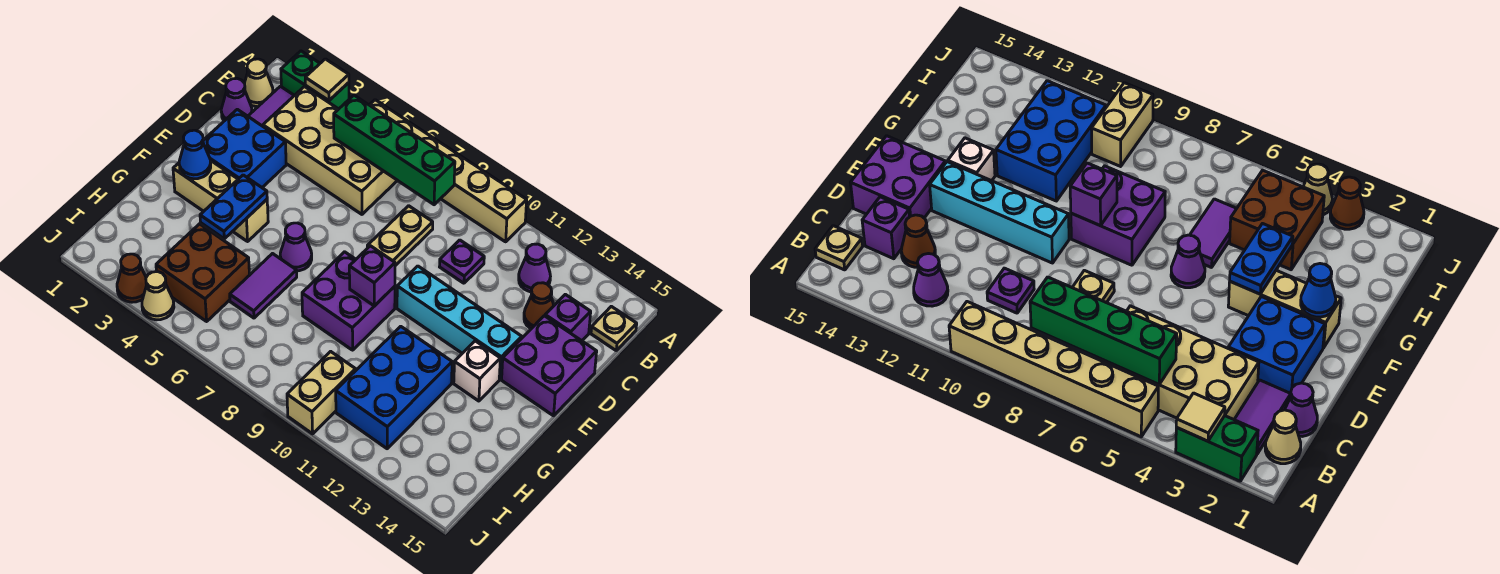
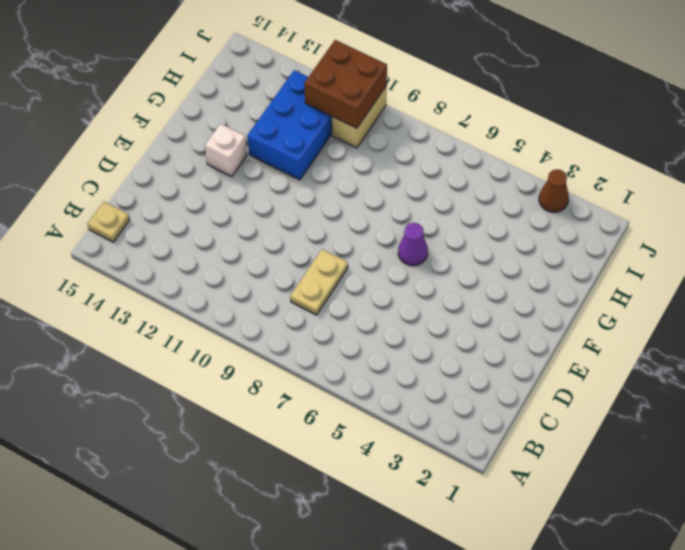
brown brick I10:J11 level 2 -> brown brick H4:I5 level 1
none -> green brick A2:A3 level 1
none -> tan brick A5:A10 level 1
none -> tan cone B1 level 1
none -> purple tile B2:C2 level 1

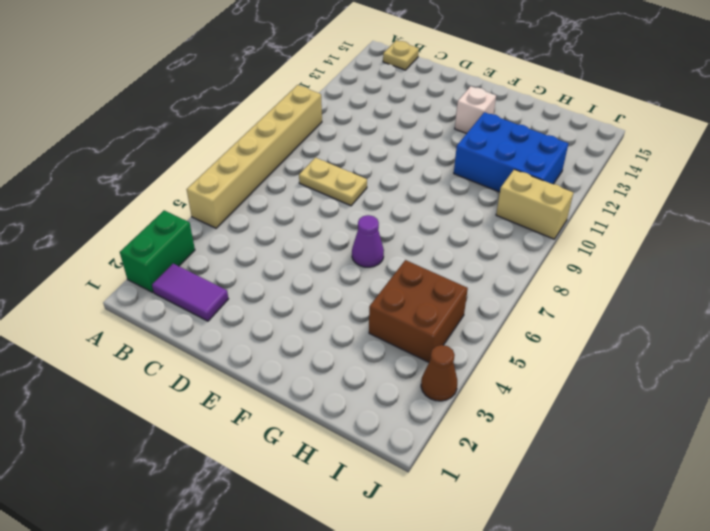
none -> tan cone B1 level 1
none -> tan brick B3:C6 level 1
none -> purple cone B12 level 1
none -> purple cone C1 level 1

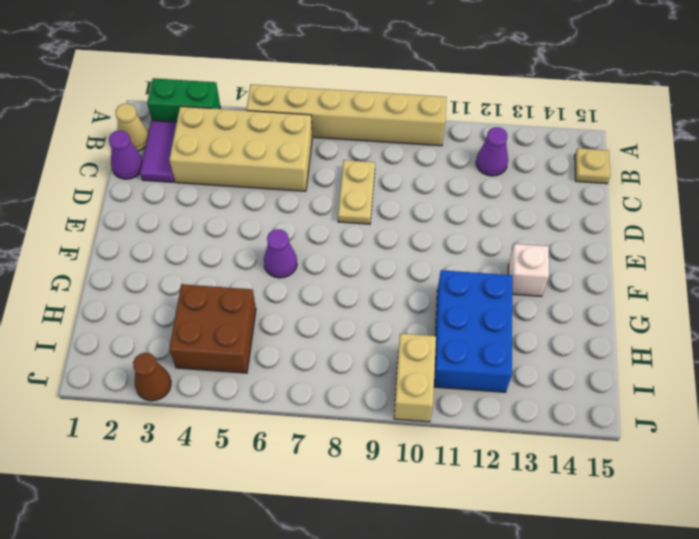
none -> purple plate C10 level 1
none -> brown cone C13 level 1
none -> purple brick C14 level 1
none -> blue brick D2:E3 level 1

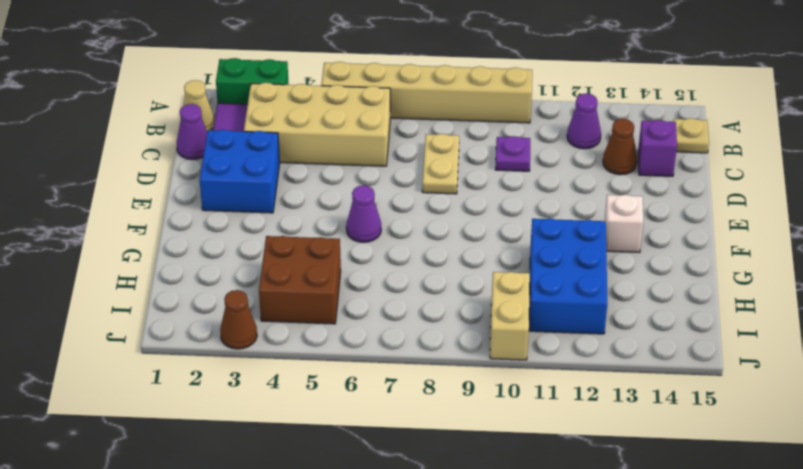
none -> purple brick D14:E15 level 1
none -> cyan brick E10:E13 level 1
none -> tan brick F2:F4 level 1
none -> purple brick F8:G9 level 1

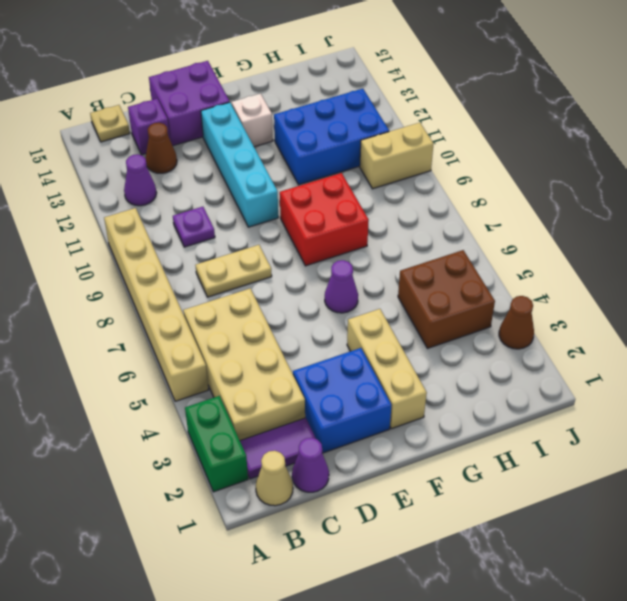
red brick F8:G9 level 1 -> purple brick F8:G9 level 1
none -> purple tile G6:H6 level 1
none -> tan cone J4 level 1
none -> tan tile A3 level 2
none -> green brick B5:B8 level 2

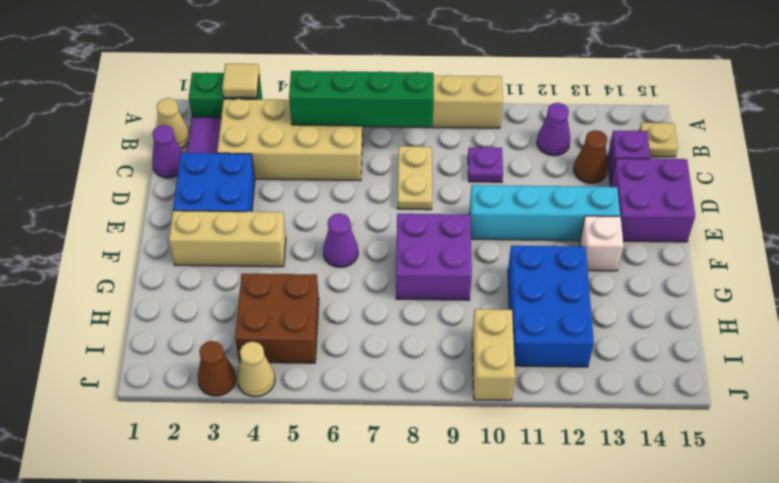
none -> purple tile G6:H6 level 1
none -> blue cone F2 level 2
none -> blue plate F4:G4 level 2
none -> purple brick F9 level 2

